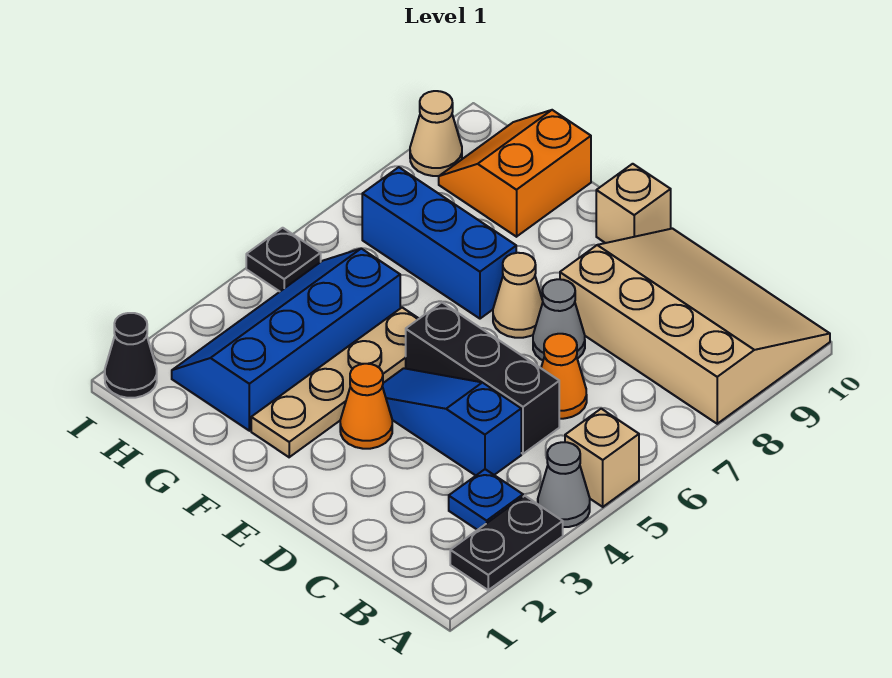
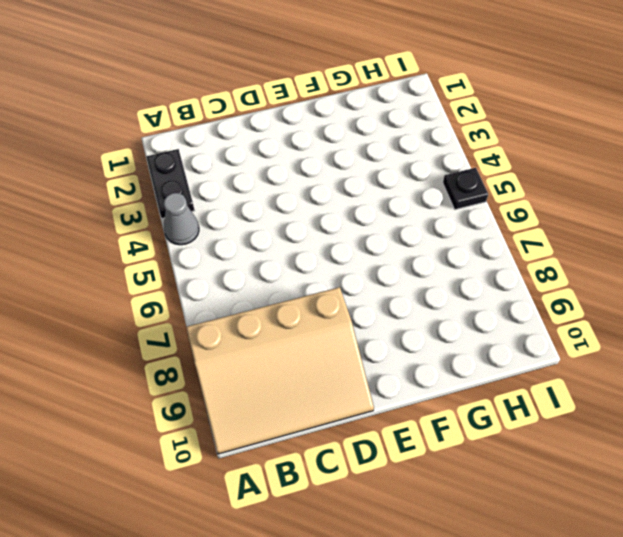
none -> tan brick A5 level 1
none -> blue plate B3 level 1
none -> blue slope C4:E4 level 1 top C

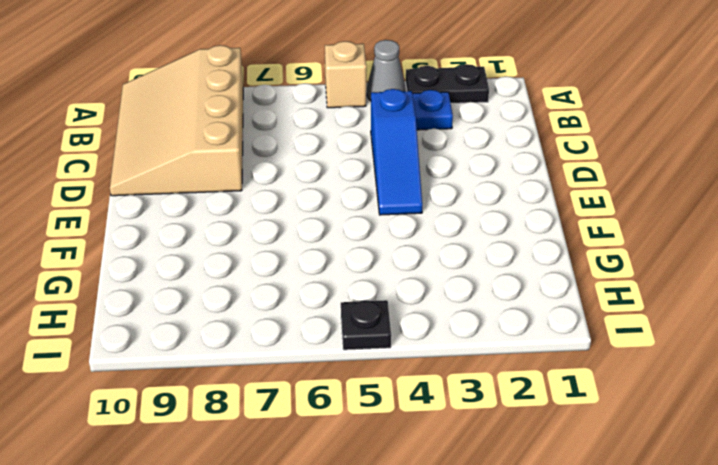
none -> black brick C5:E5 level 1
none -> orange cone C6 level 1
none -> grey cone D7 level 1

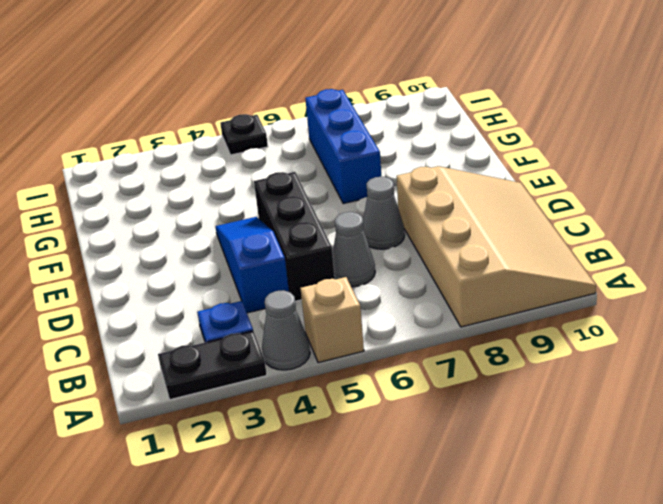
grey cone C6 level 1 -> orange cone C6 level 1
none -> orange cone E3 level 1
none -> tan cone E7 level 1
none -> tan brick E10 level 1

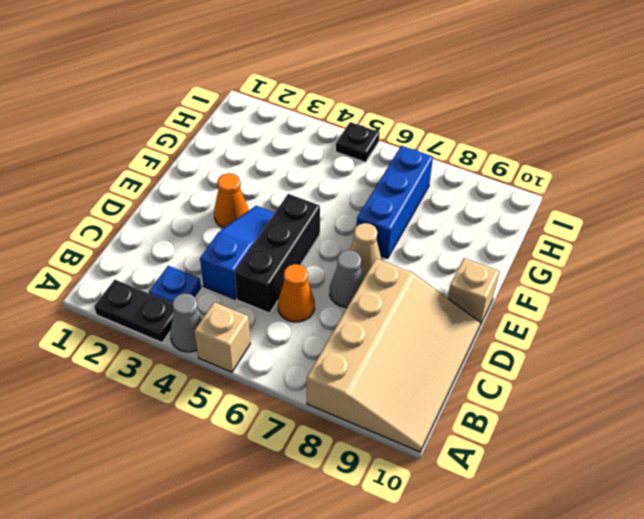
none -> tan plate F2:F5 level 1
none -> blue slope G2:H5 level 1 top G
none -> orange slope G9:H10 level 1 top G

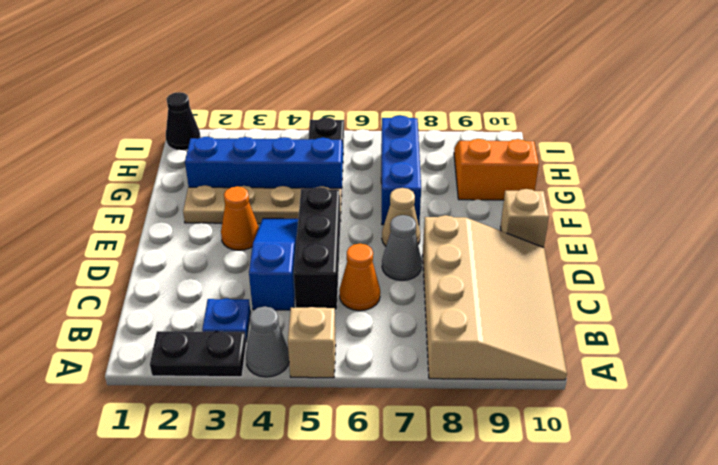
none -> tan cone I9 level 1

